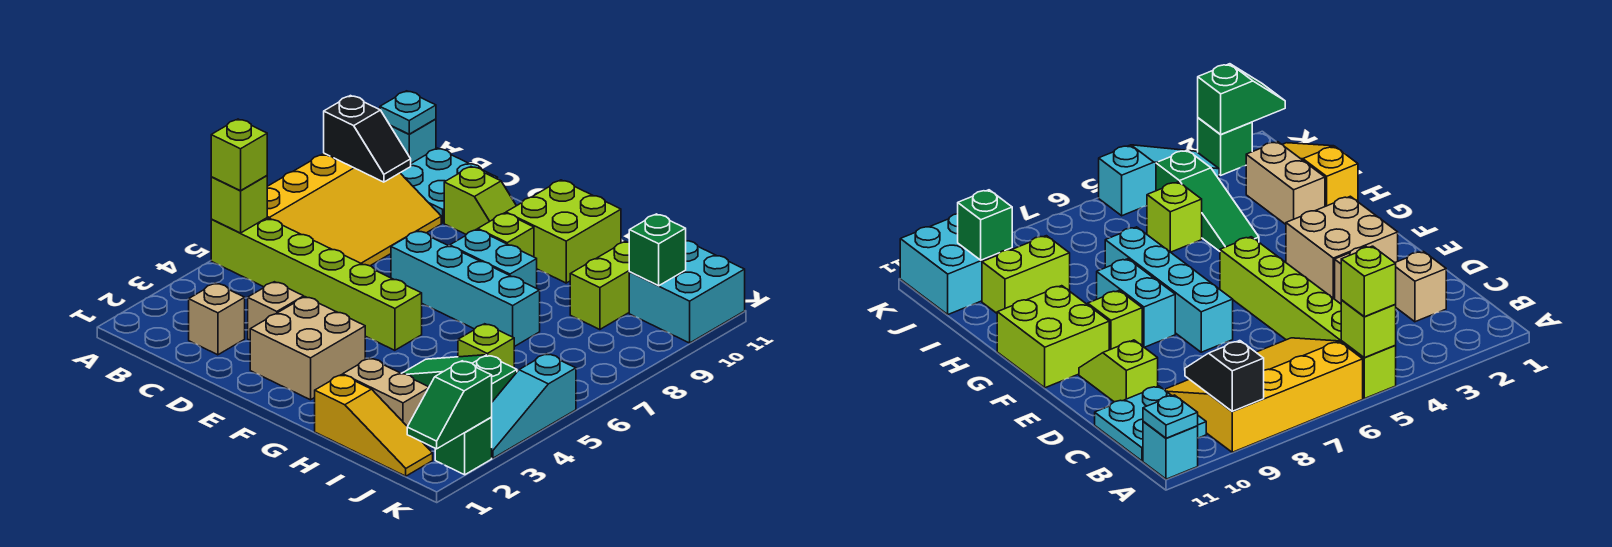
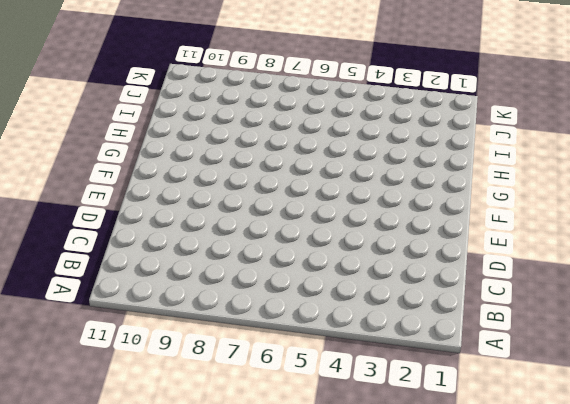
none -> lime brick A5:F5 level 1
none -> yellow slope A6:C9 level 1 top A
none -> cyan brick A11 level 1

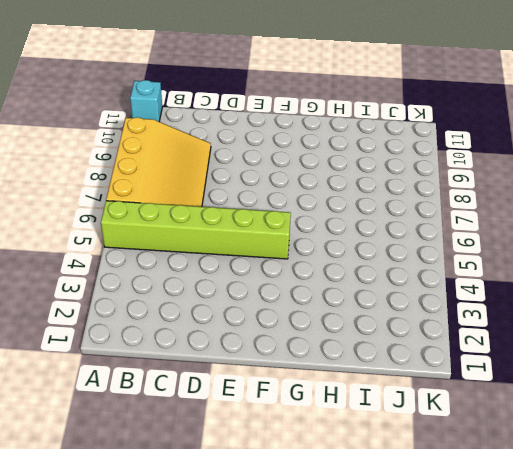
none -> cyan plate B10:C11 level 1
none -> tan brick C2 level 1
none -> tan brick D3 level 1

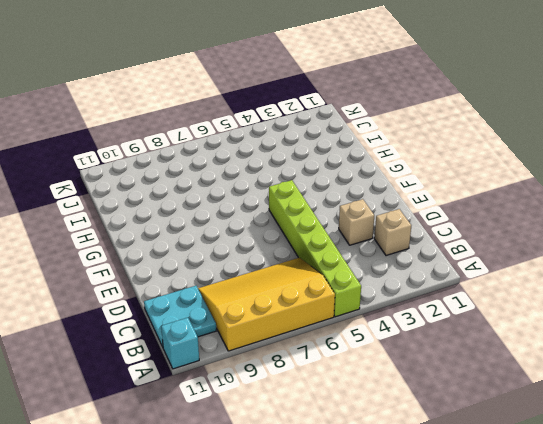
none -> lime slope D10:E10 level 1 top D
none -> tan brick E2:F3 level 1
none -> cyan brick E7:H7 level 1

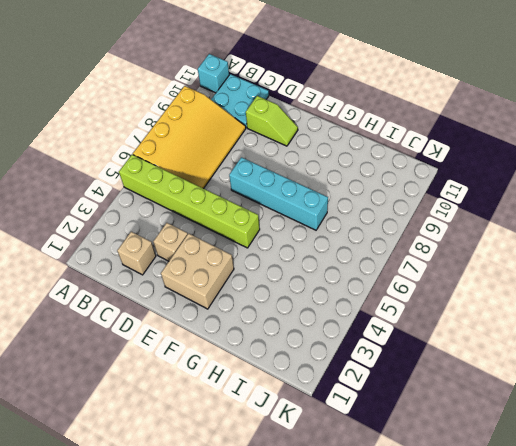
none -> cyan brick F8:G8 level 1
none -> lime brick F9 level 1
none -> lime brick F10:G11 level 1

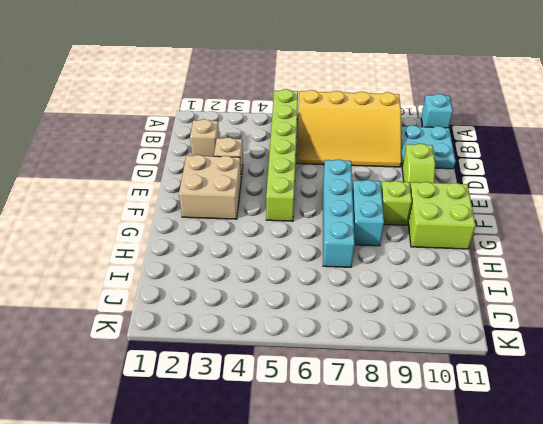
none -> yellow slope H1:J1 level 1 top H
none -> tan brick H2:I2 level 1
none -> green slope H4:J4 level 1 top J

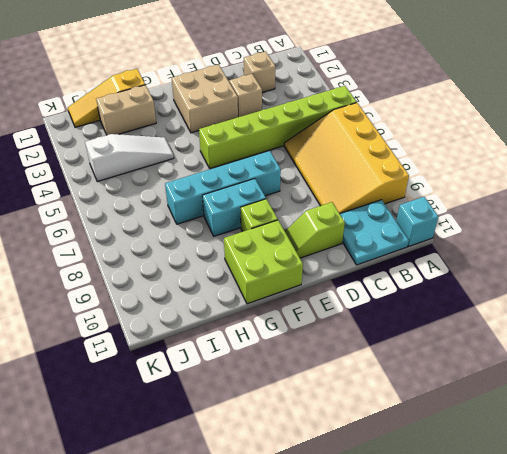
white slope H4:J4 level 1 top J -> green slope H4:J4 level 1 top J
none -> lime brick I5 level 1
none -> lime brick I9:I10 level 1
none -> cyan brick J10:K11 level 1

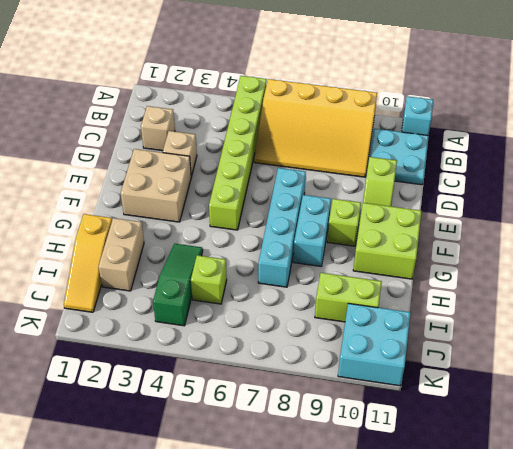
none -> green brick K2 level 1
none -> cyan slope K3:K5 level 1 top 5
none -> lime brick A5 level 2

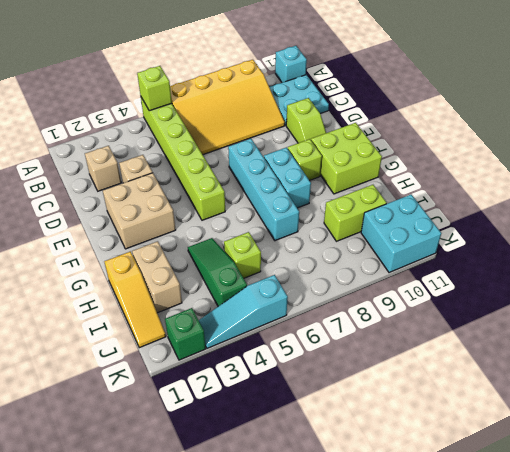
none -> black slope A9:B9 level 2 top A
none -> cyan plate A11 level 2
none -> green brick J10 level 2

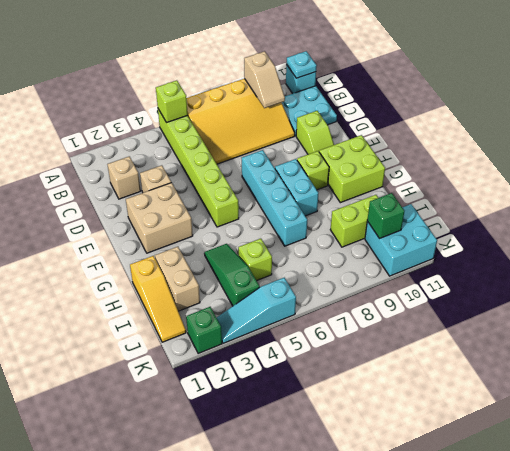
tan slope A9:B9 level 2 top A -> black slope A9:B9 level 2 top A
none -> green slope K1:K2 level 2 top 2
none -> lime brick A5 level 3

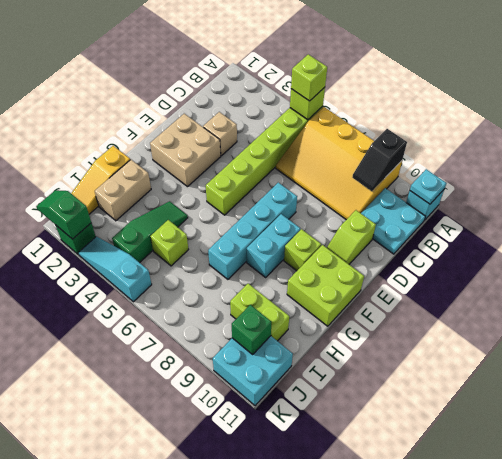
none -> tan brick C2 level 1

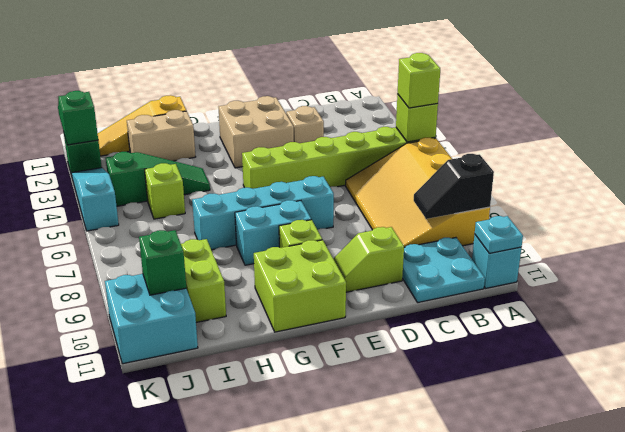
none -> tan brick C2 level 1

